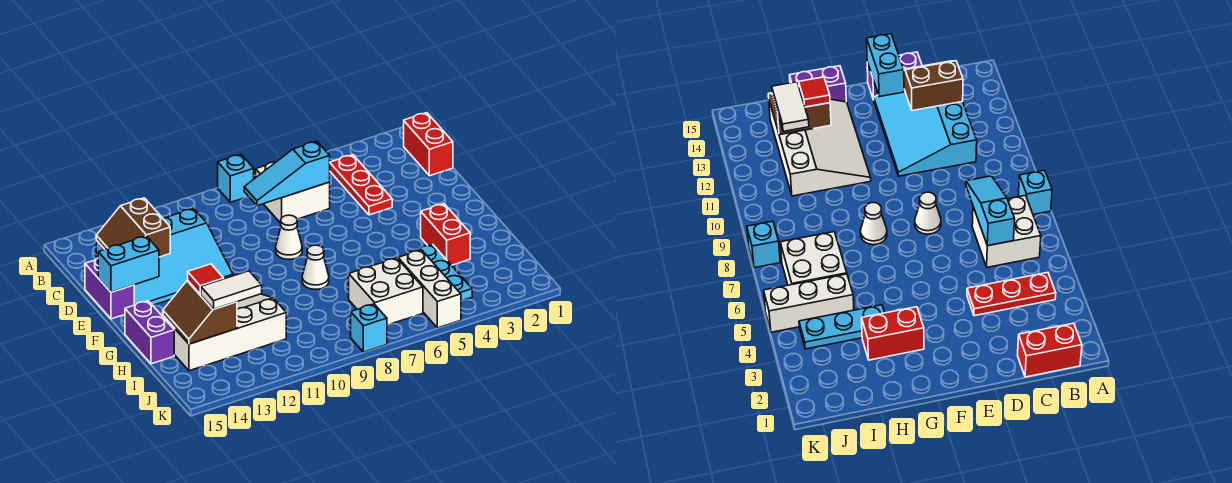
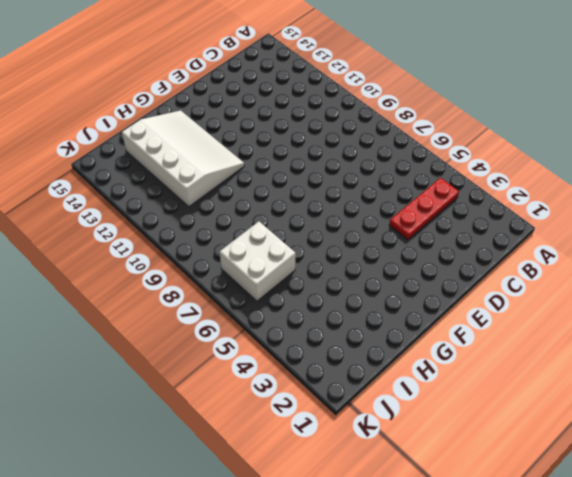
none -> cyan brick A8 level 1
none -> red brick B1:C1 level 1
none -> white brick B6:C7 level 1

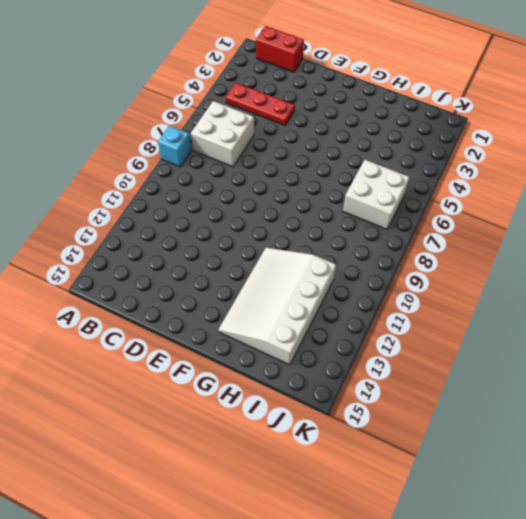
none -> cyan slope C11:E14 level 1 top C
none -> purple brick D15:E15 level 1
none -> white cone E8 level 1

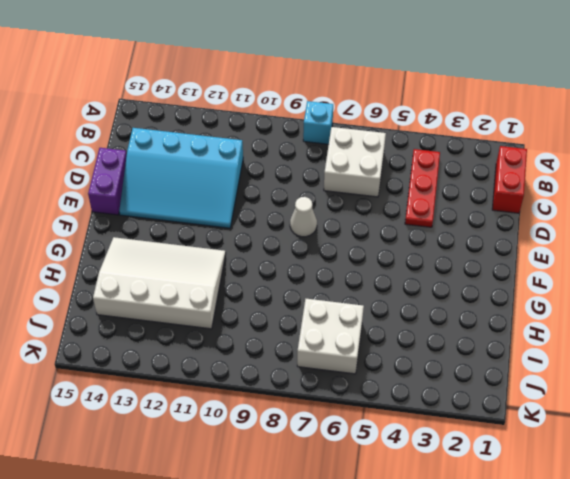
none -> red brick G3:H3 level 1
none -> white cone G8 level 1
none -> purple brick G15:H15 level 1

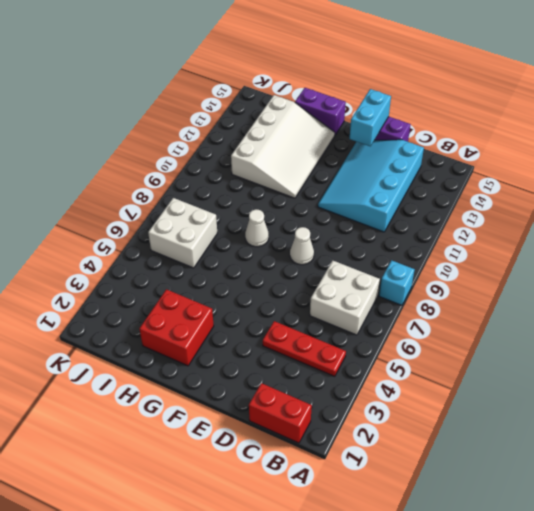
red brick G2:H3 level 1 -> red brick G3:H3 level 1
none -> cyan plate H4:J4 level 1
none -> white brick I5:K5 level 1
none -> cyan brick K8 level 1

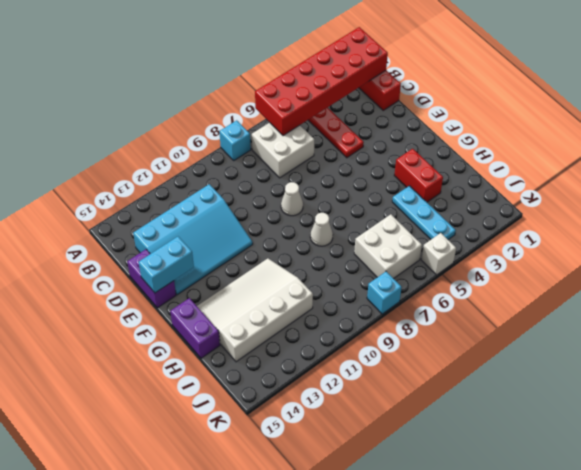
red brick A1:B6 level 2 -> none
white brick K5 level 1 -> white brick I5:K5 level 1
none -> cyan slope C6:C8 level 2 top 6
none -> brown slope C13:D14 level 2 top 13
none -> brown slope H13:I14 level 2 top 13

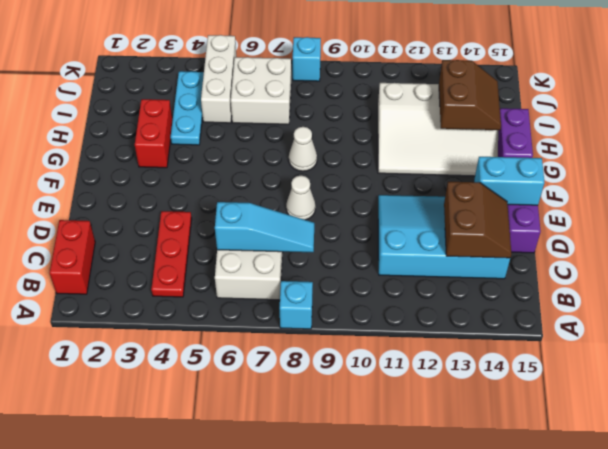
none -> red tile H13 level 3
none -> white tile I12:I13 level 3

